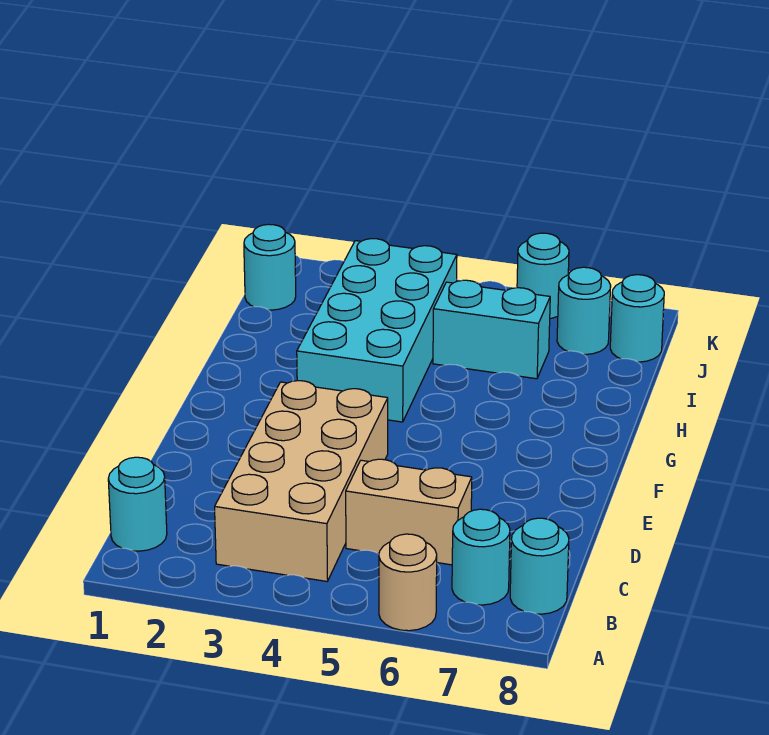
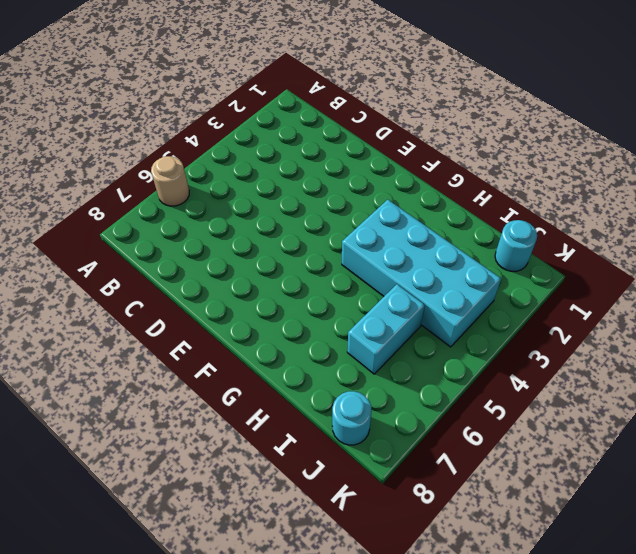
none -> cyan round brick B1 level 1
none -> tan brick B3:E4 level 1
none -> cyan round brick B7 level 1

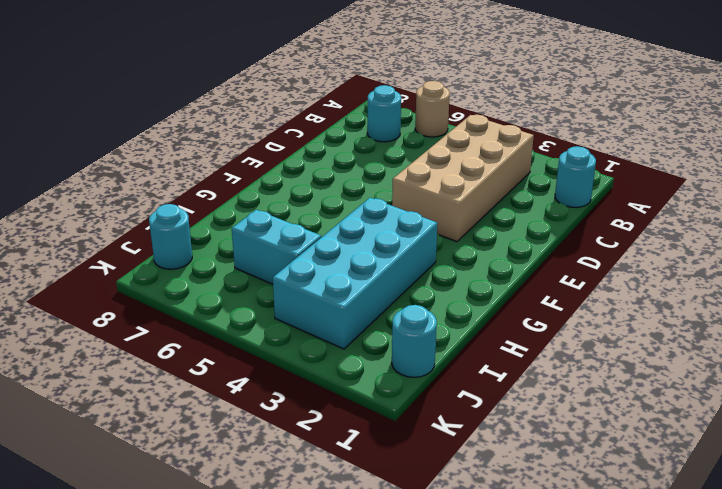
none -> cyan round brick B8 level 1
none -> tan brick C5:C6 level 1
none -> cyan round brick J7 level 1

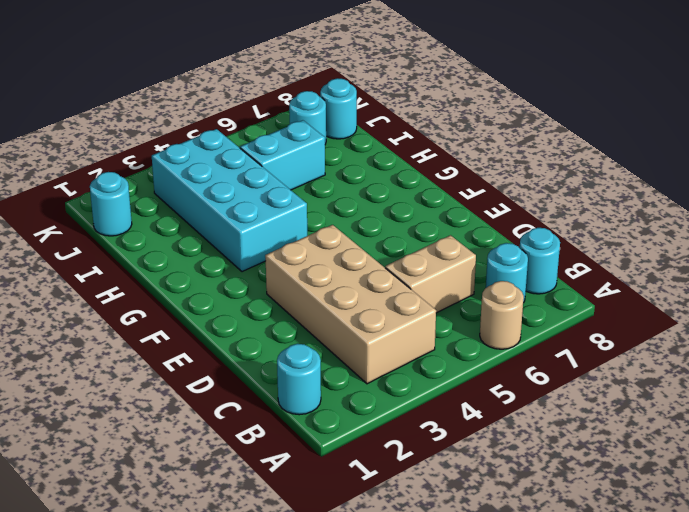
none -> cyan round brick K6 level 1

